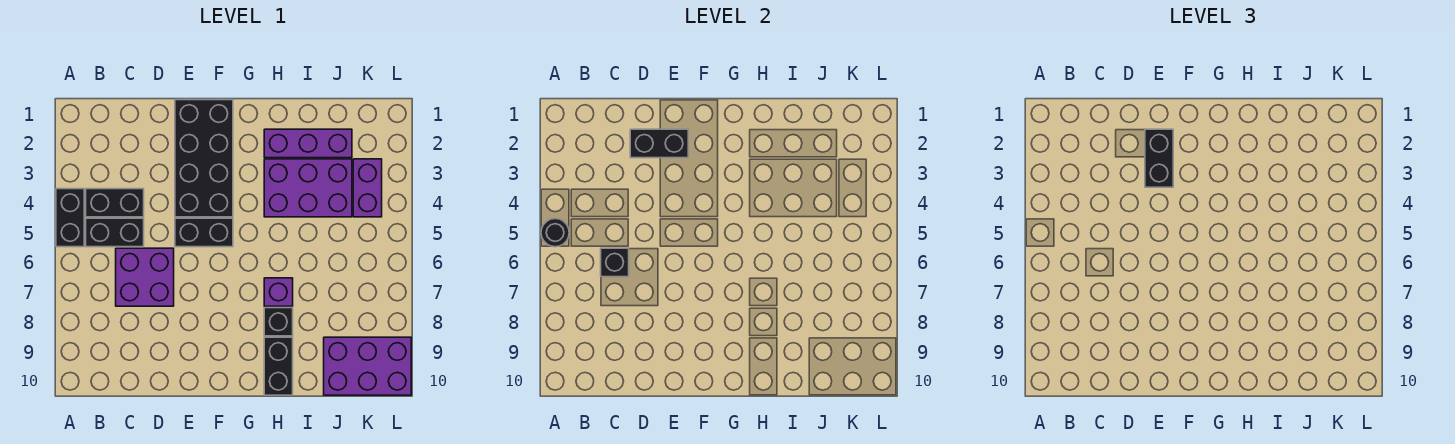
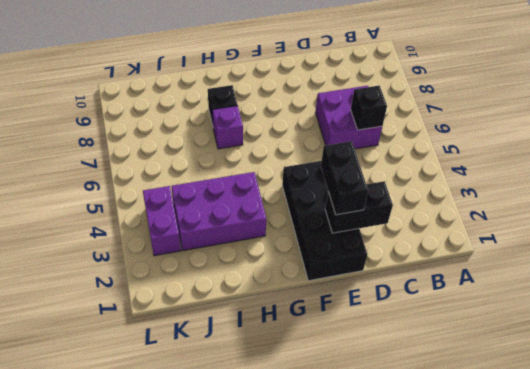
none -> black brick A4:A5 level 1
none -> black brick B4:C4 level 1
none -> black brick B5:C5 level 1

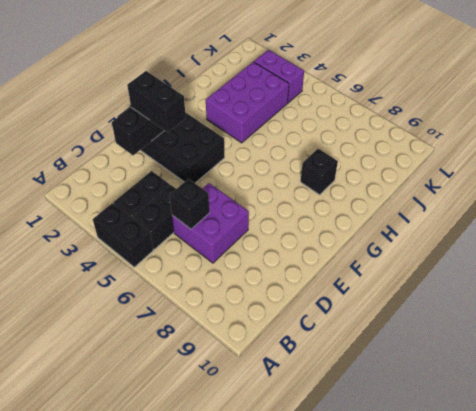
none -> black brick E5:F5 level 1
none -> purple brick H2:J2 level 1
none -> purple brick H7 level 1

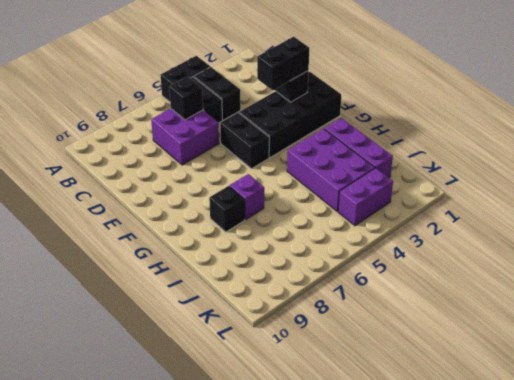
none -> black brick H9:H10 level 1
none -> purple brick J9:L10 level 1
none -> black round brick A5 level 2

